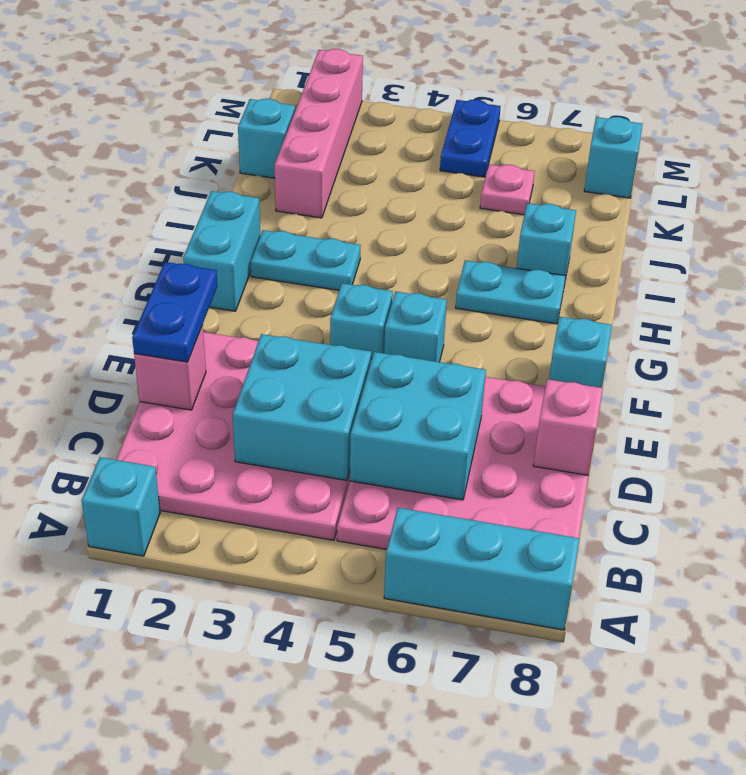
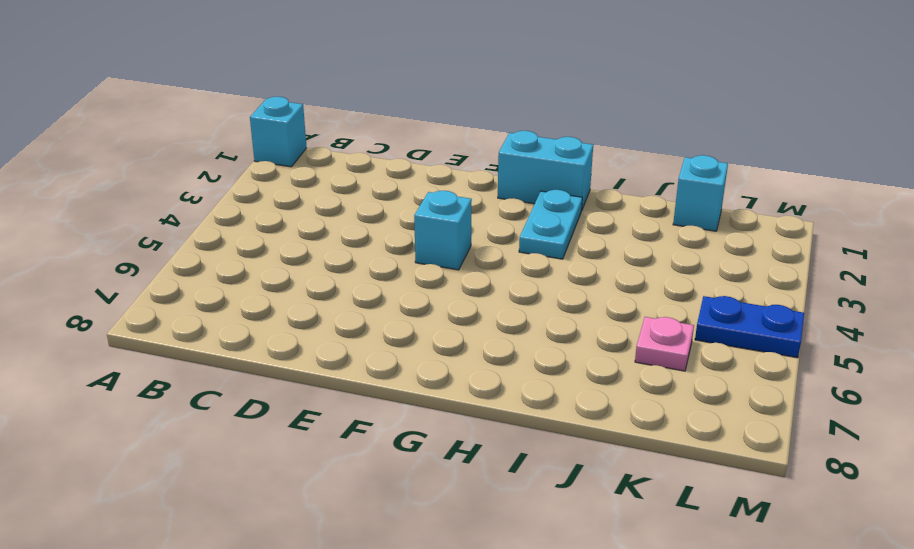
none -> cyan brick A6:A8 level 1
none -> pink plate B1:E4 level 1
none -> pink plate B5:E8 level 1

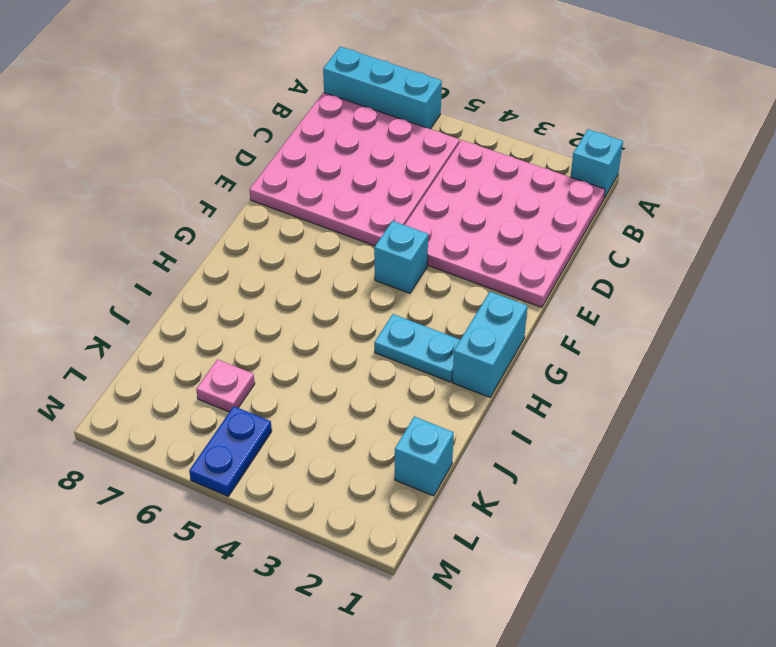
none -> cyan brick F5 level 1
none -> cyan brick F8 level 1
none -> cyan plate H6:H7 level 1

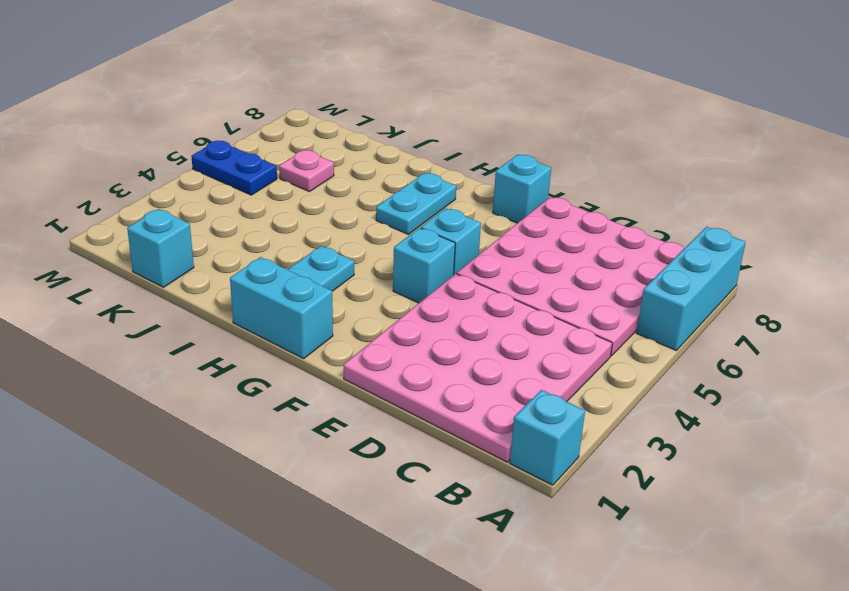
none -> cyan brick I7 level 1
none -> pink brick J2:M2 level 1
none -> cyan brick L8 level 1

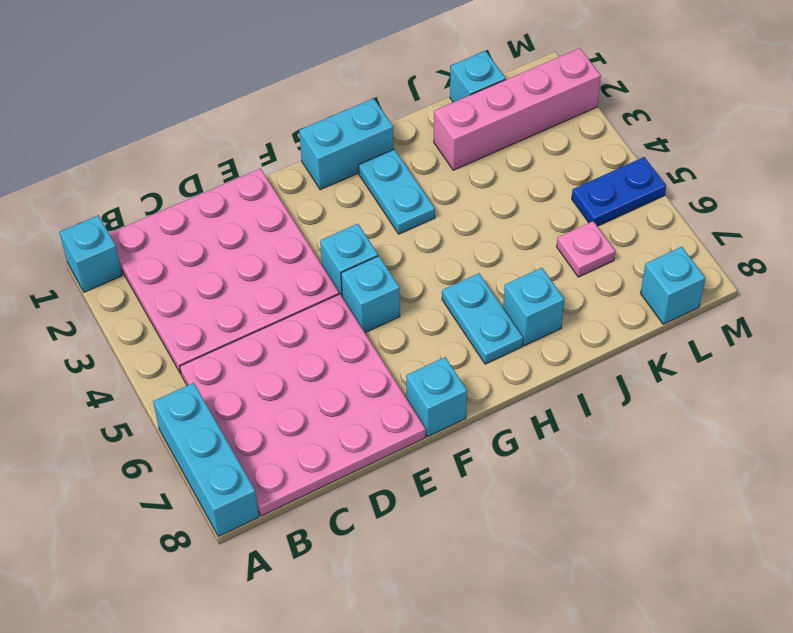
none -> cyan brick C3:D4 level 2
none -> cyan brick C5:D6 level 2
none -> pink brick D1 level 2

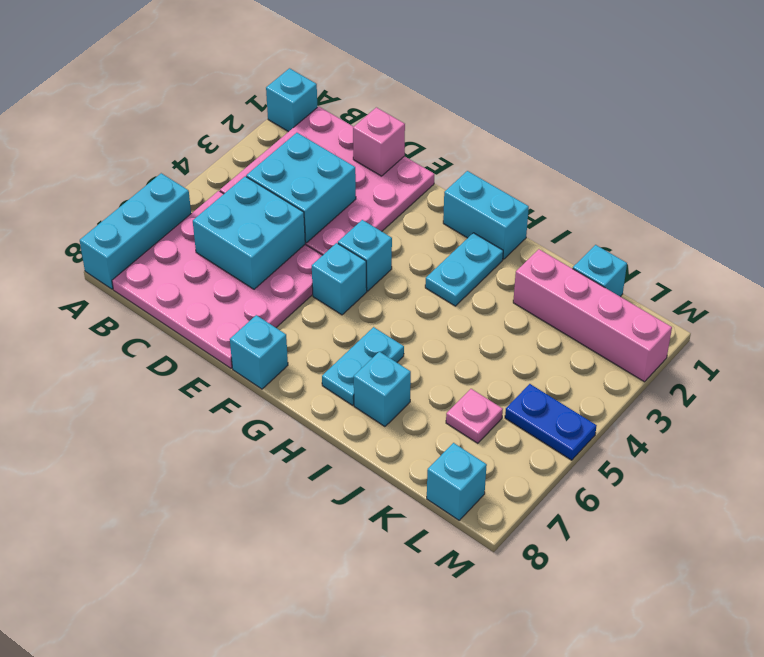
none -> pink brick D8 level 2
none -> blue plate D1:E1 level 3

